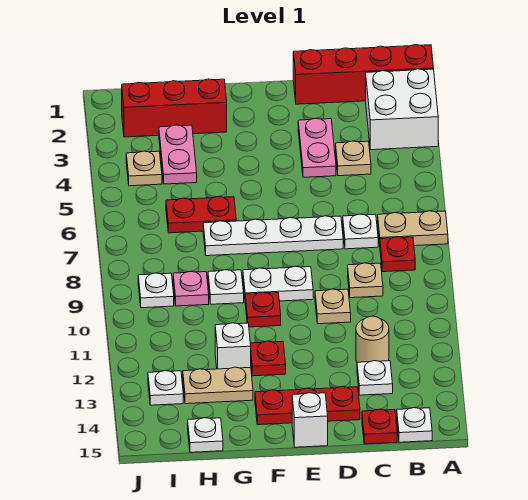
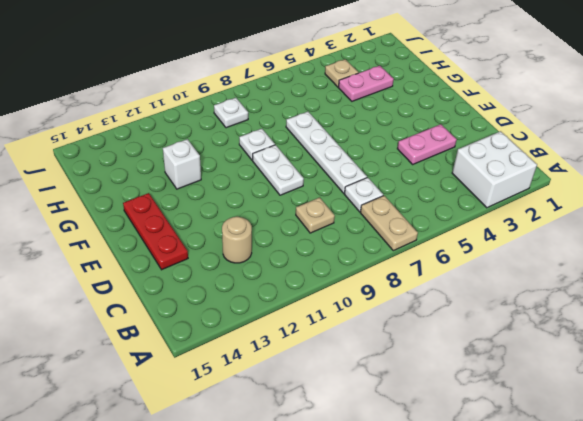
none -> red brick A1:D1 level 1
none -> red plate B8 level 1
none -> white plate B15 level 1
none -> tan plate C4 level 1

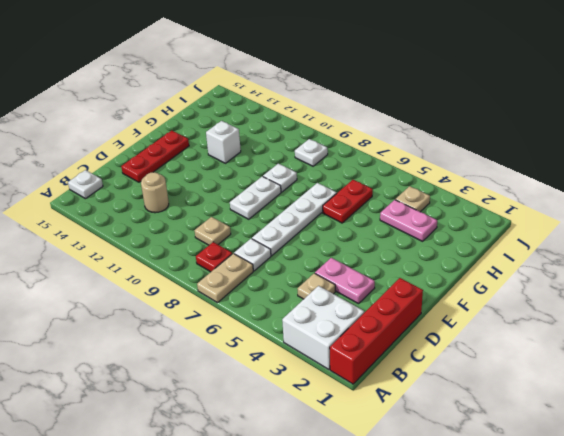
none -> white plate C13 level 1
none -> red plate C15 level 1
none -> tan plate D10 level 1
none -> white brick E15 level 1

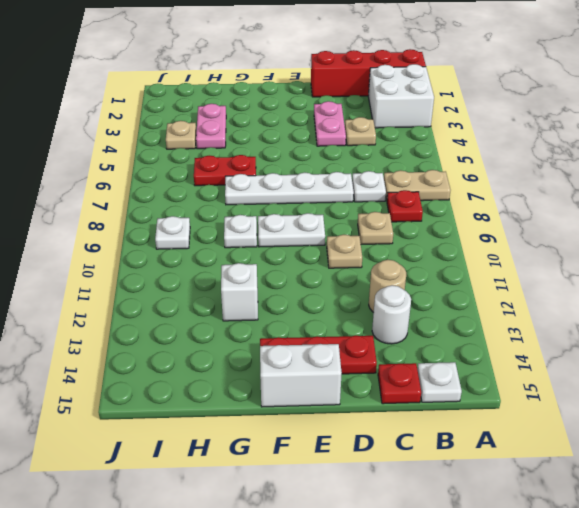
white round brick C13 level 1 -> white plate C13 level 1
white brick E15:F15 level 1 -> white brick E15 level 1
none -> red plate F10 level 1
none -> red plate F12 level 1
none -> red brick G2:I2 level 1
none -> tan plate G13:H13 level 1

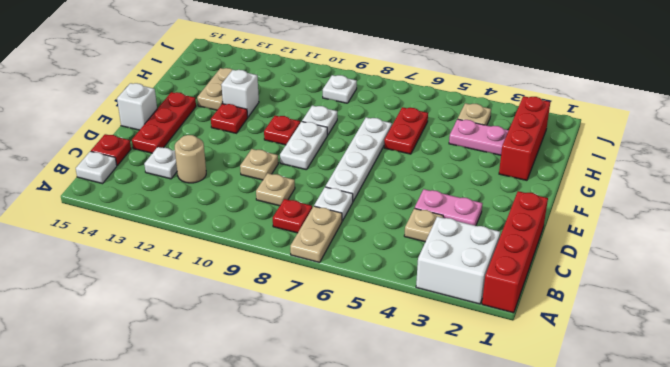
none -> pink plate H9 level 1
none -> white plate H15 level 1
none -> white plate I13 level 1

